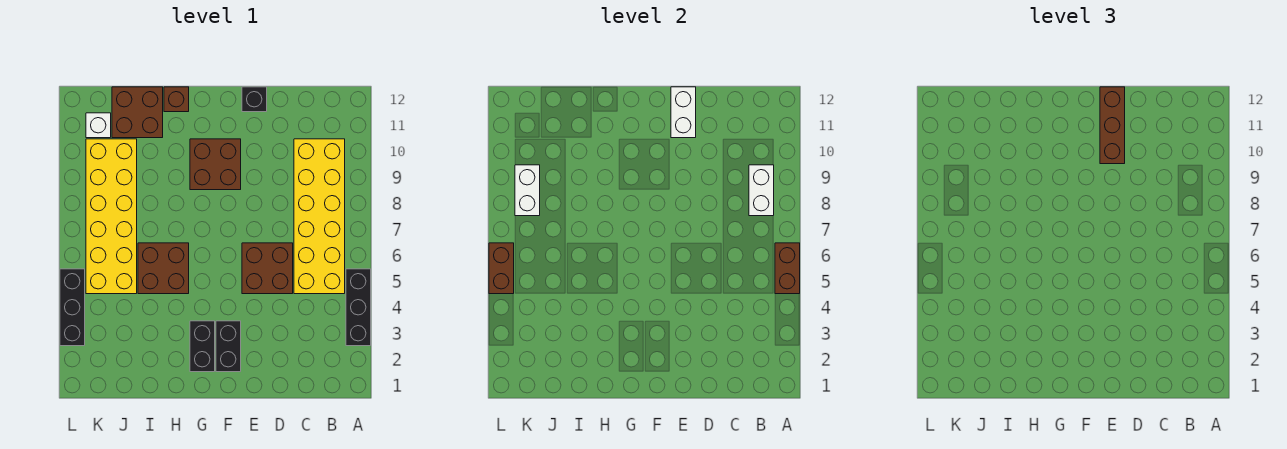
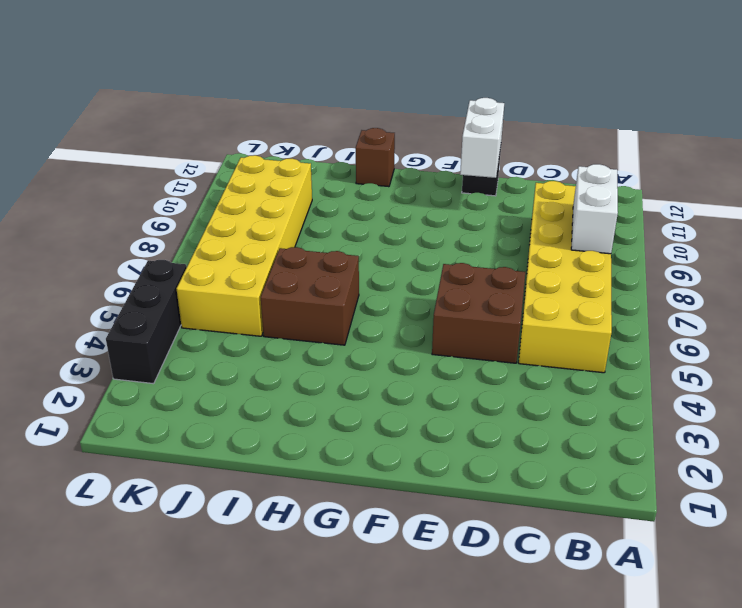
none -> black brick A3:A5 level 1
none -> black brick F2:F3 level 1
none -> brown brick F9:G10 level 1

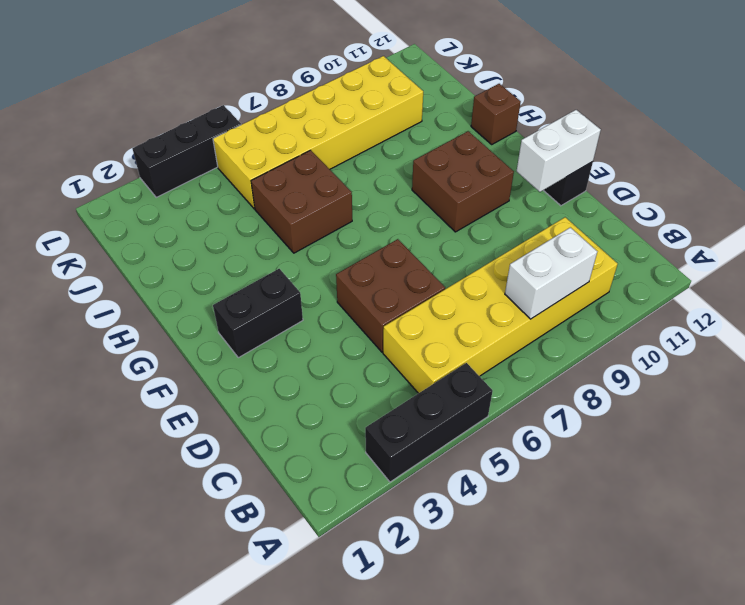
none -> black brick G2:G3 level 1
none -> brown brick I11:J12 level 1
none -> white brick K11 level 1

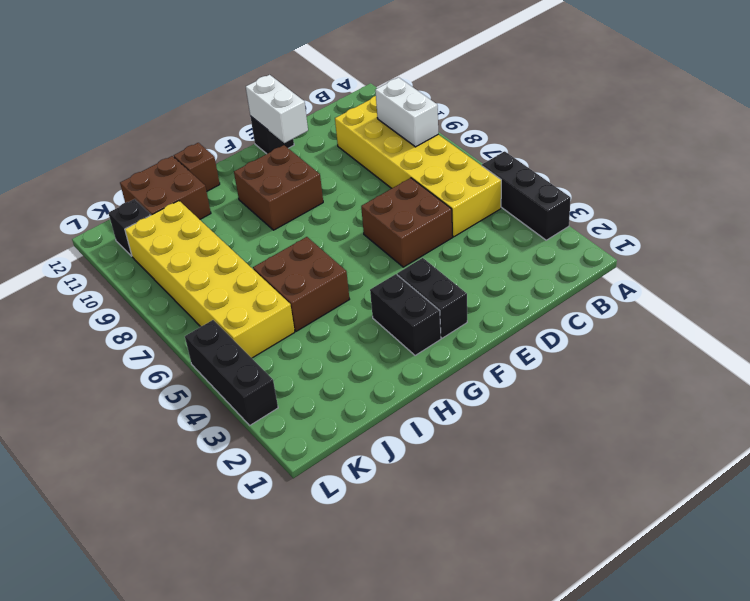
black brick K11 level 1 -> white brick K11 level 1
none -> brown brick A5:A6 level 2
none -> white brick K8:K9 level 2
none -> brown brick L5:L6 level 2

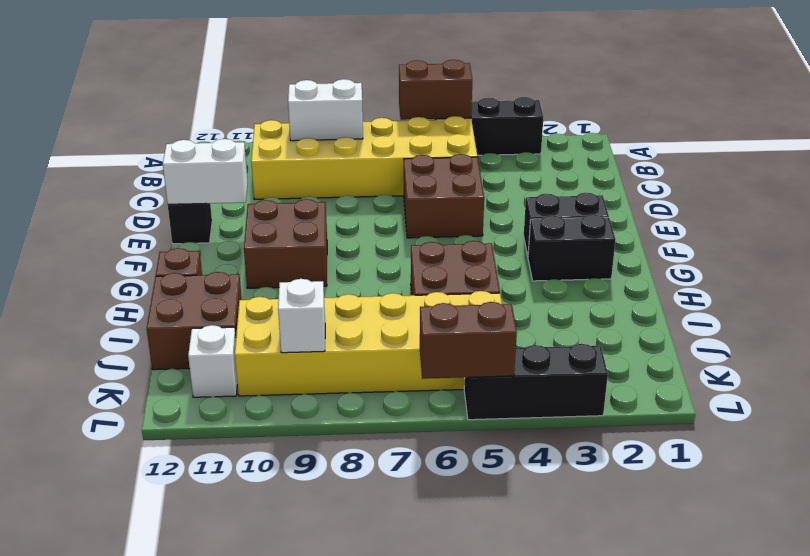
white brick K9 level 2 -> white brick K8:K9 level 2
none -> brown brick E10:E12 level 3

